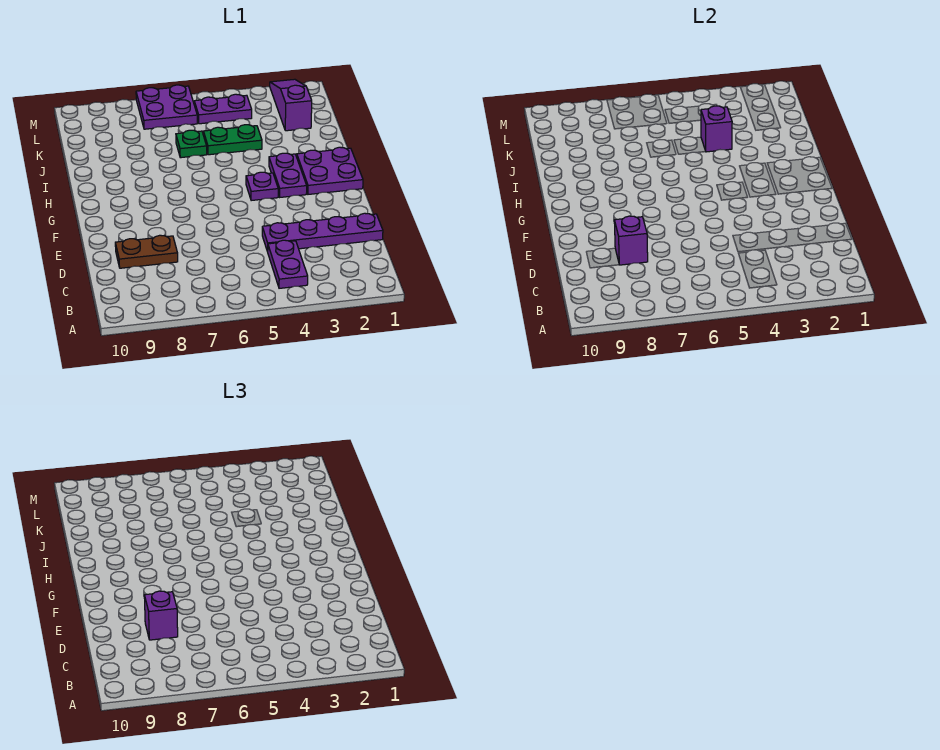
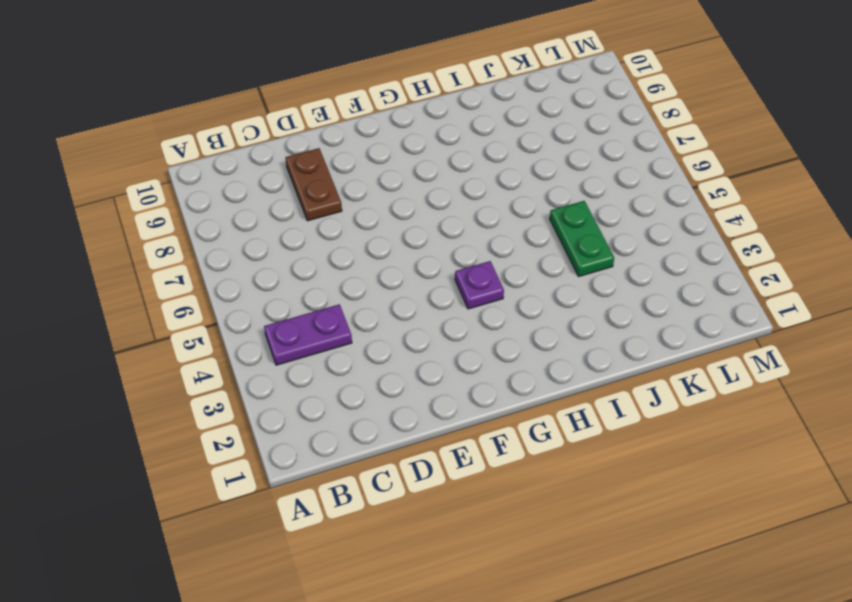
none -> purple plate D1:D4 level 1
none -> purple plate G1:H2 level 1
none -> purple plate G3:H3 level 1

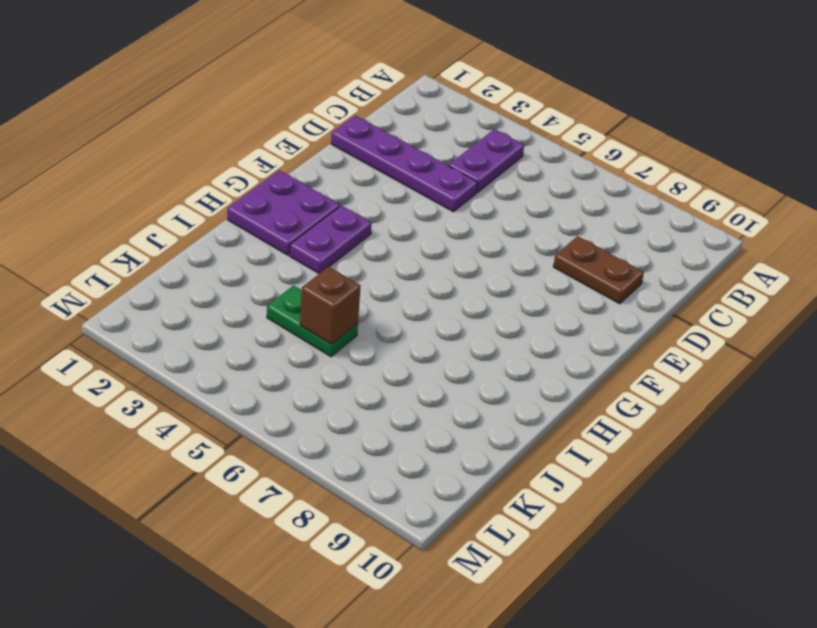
brown brick J5 level 2 -> none
none -> purple plate G4 level 1
none -> green plate J6 level 1
none -> purple slope K2:M2 level 1 top K

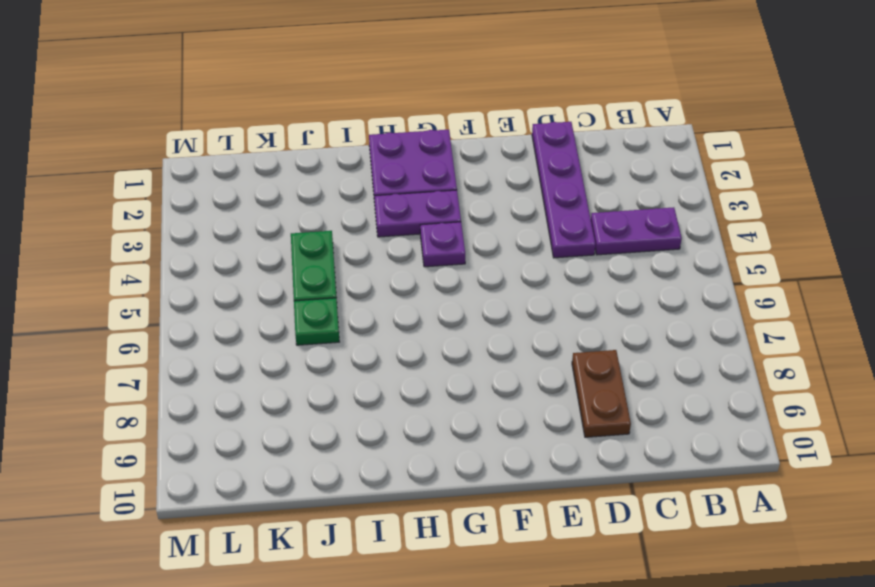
none -> purple slope K2:M2 level 1 top K
none -> purple plate L4:L5 level 1
none -> purple plate L6:M7 level 1

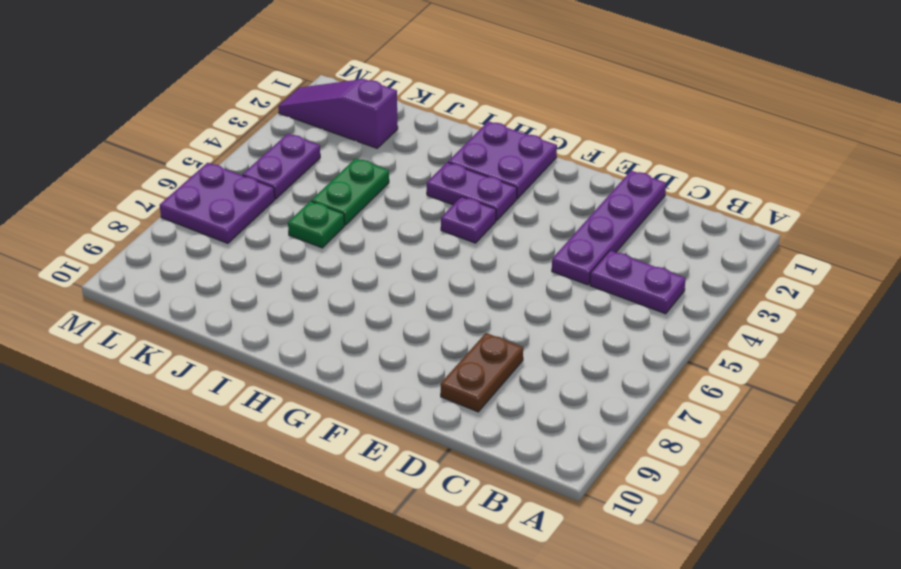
none -> purple brick D8 level 2
none -> purple brick J4 level 2
none -> purple brick D8 level 3

